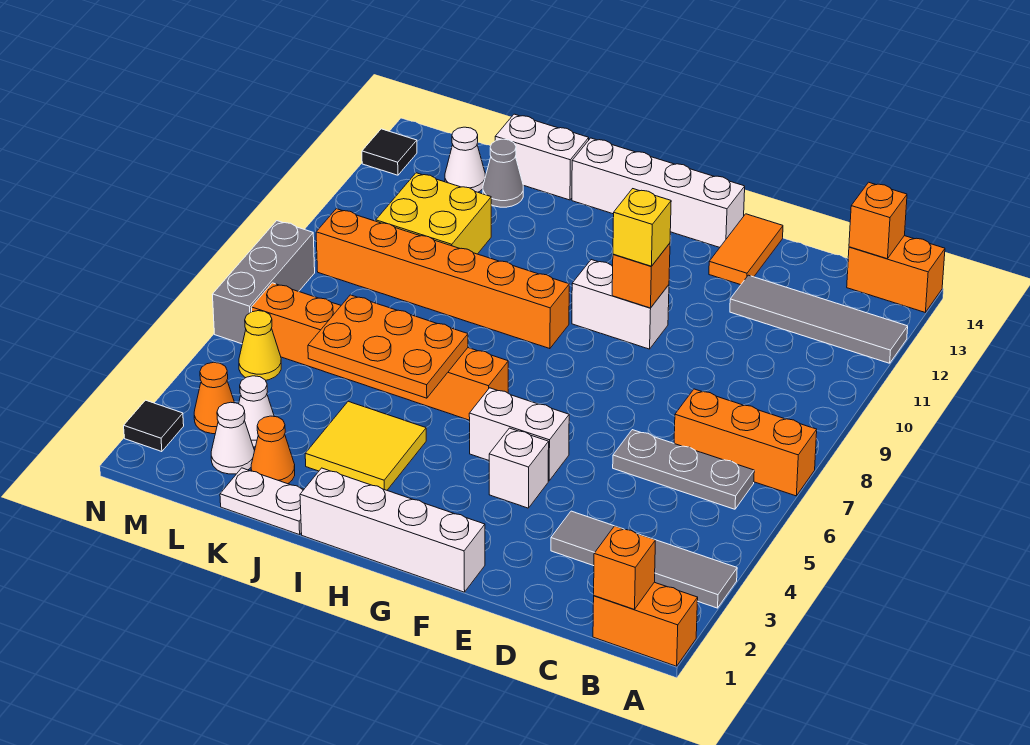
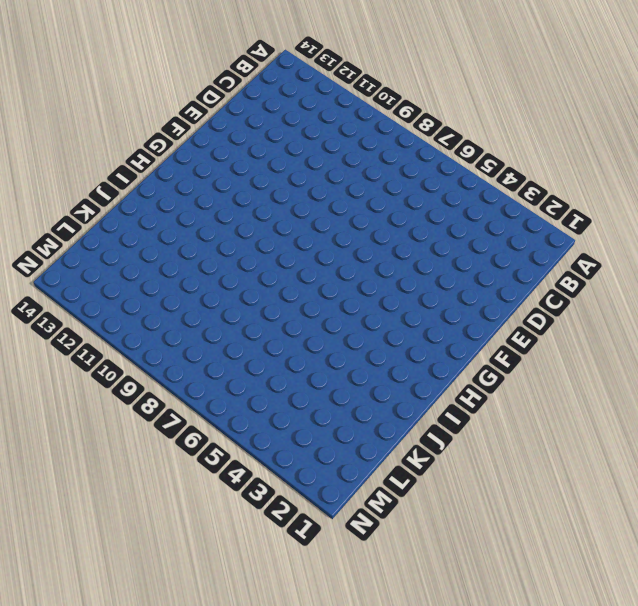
none -> orange brick A1:B1 level 1
none -> grey tile A3:D3 level 1
none -> orange brick A7:C7 level 1
none -> grey tile A12:D12 level 1

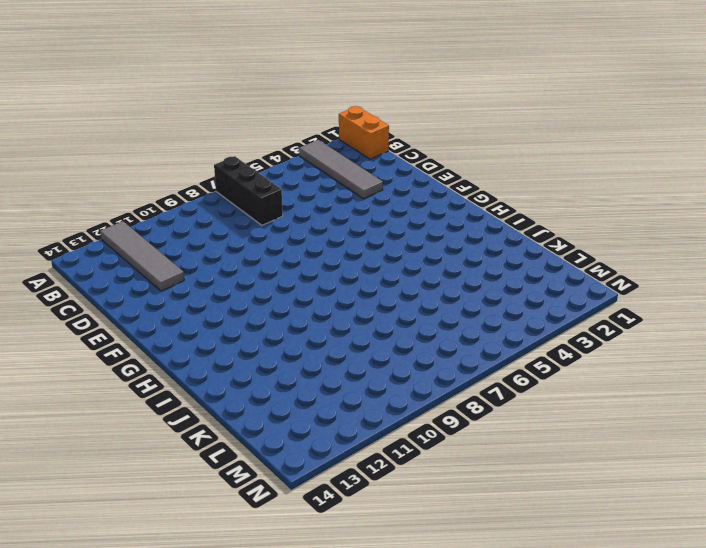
black brick A7:C7 level 1 -> orange brick A7:C7 level 1
none -> orange brick A14:B14 level 1
none -> grey plate B6:D6 level 1
none -> orange tile E13:E14 level 1
none -> white brick F1:I1 level 1

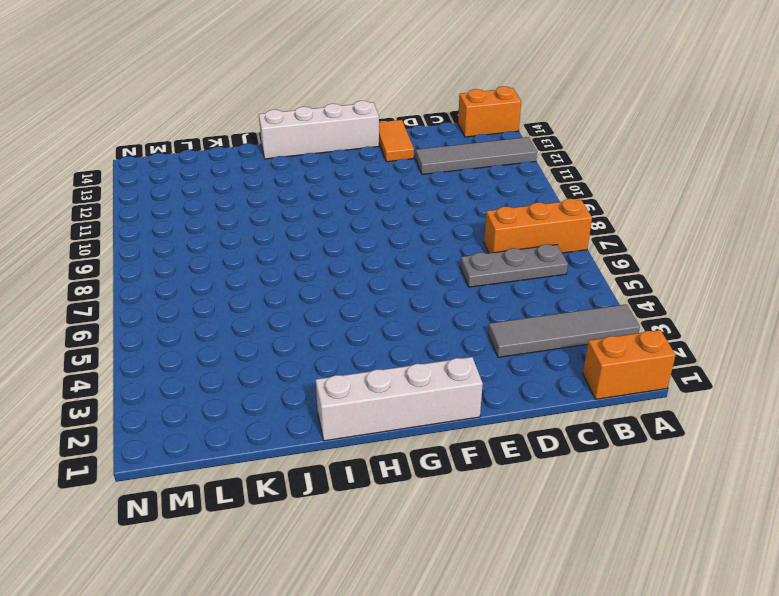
none -> white brick F4 level 1
none -> white brick F5:G5 level 1
none -> white brick F10:G10 level 1
none -> orange brick H6:M6 level 1

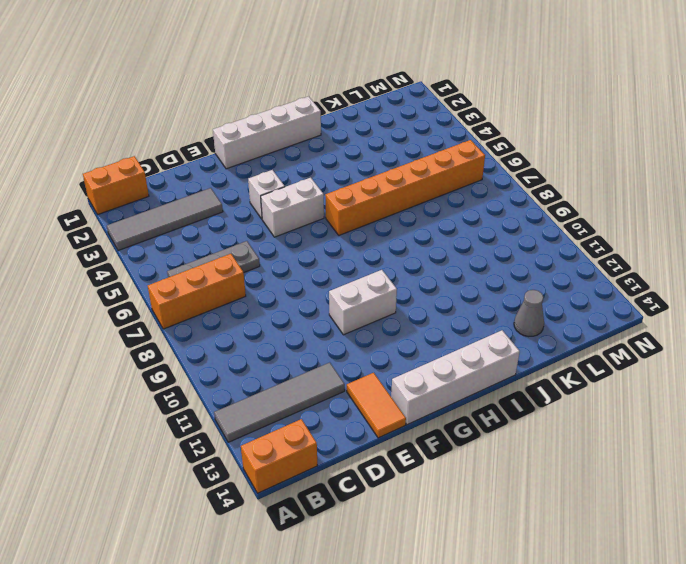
none -> orange brick H9:M9 level 1
none -> yellow tile I3:J4 level 1
none -> white plate J1:K1 level 1
none -> white brick J14:K14 level 1

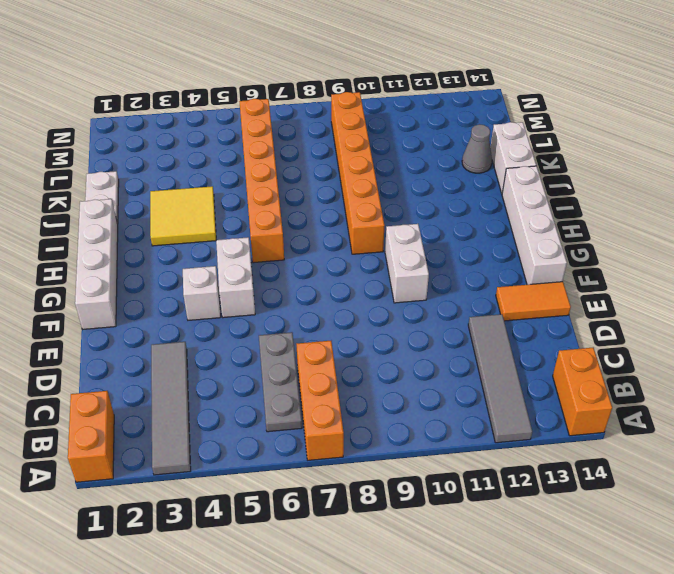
none -> orange cone K2 level 1
none -> yellow brick K10:L11 level 1
none -> white cone L2 level 1
none -> white cone L3 level 1

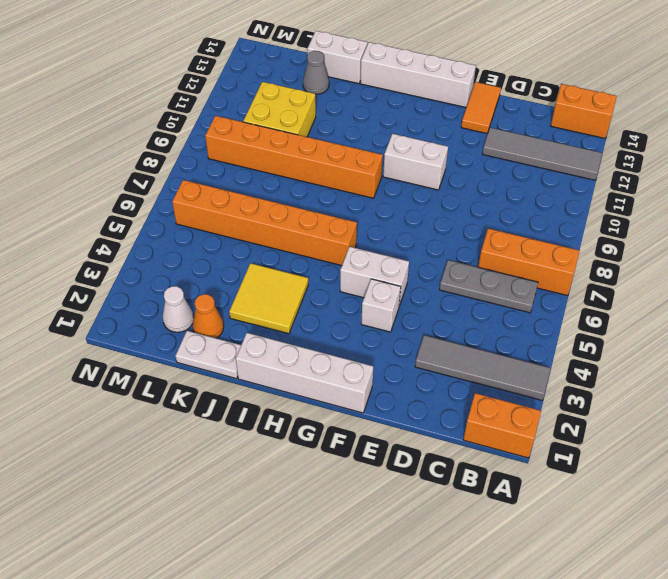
none -> white cone L3 level 1
none -> white cone L13 level 1
none -> orange cone M3 level 1
none -> yellow cone M5 level 1

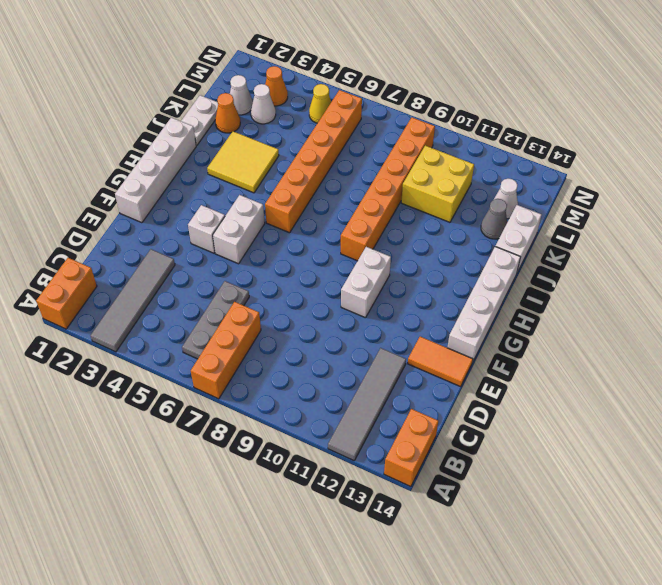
none -> black tile N2 level 1
none -> grey brick N6:N8 level 1
none -> black tile N13 level 1
none -> orange brick B1 level 2

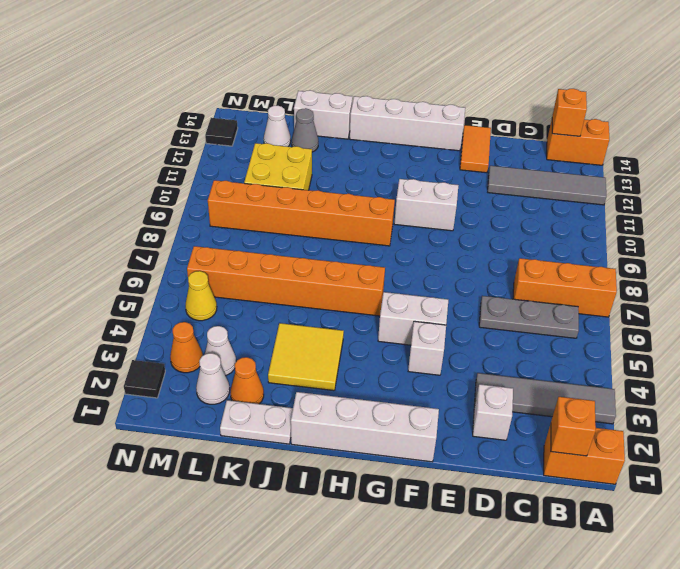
white brick D2 level 1 -> none
none -> grey brick N6:N8 level 1
none -> orange brick F10 level 2
none -> orange plate I5:K6 level 2
none -> yellow brick F10 level 3

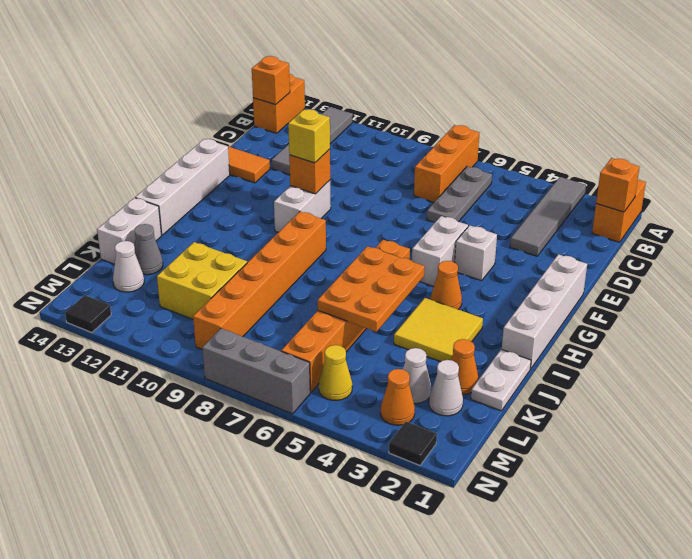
orange cone H4 level 1 -> none

